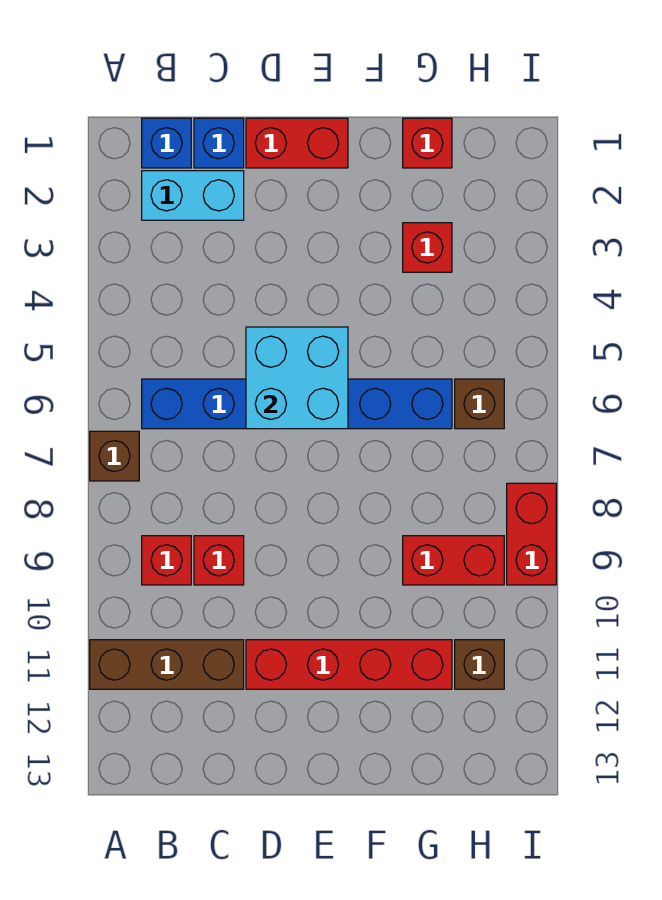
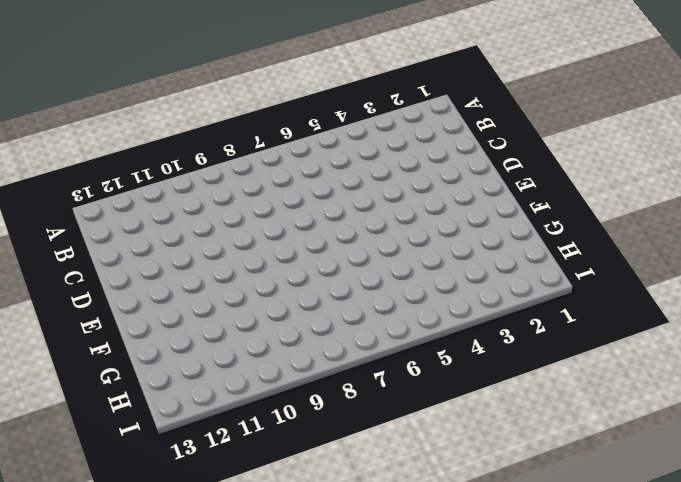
none -> brown brick A7 level 1
none -> brown brick A11:C11 level 1
none -> blue brick B1 level 1

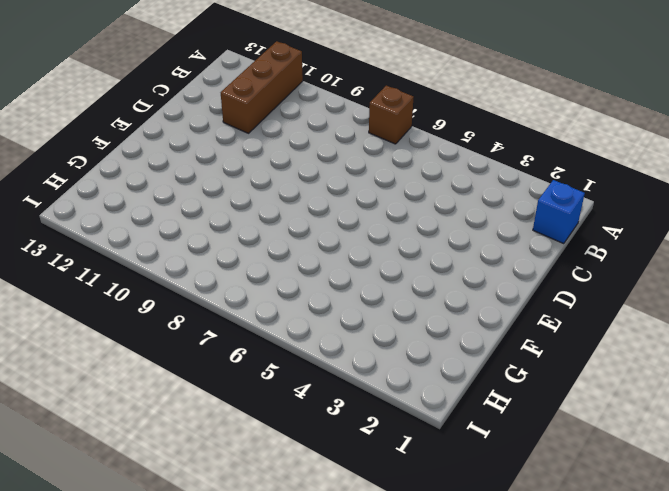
none -> cyan brick B2:C2 level 1
none -> blue brick B6:G6 level 1
none -> red brick B9 level 1

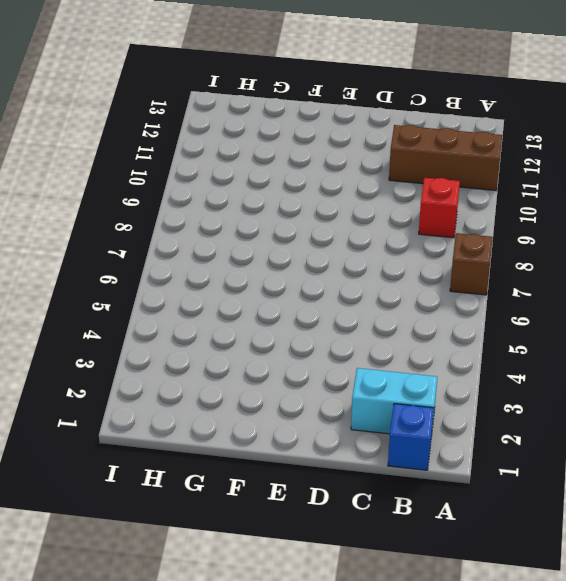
none -> blue brick B6:G6 level 1
none -> blue brick C1 level 1
none -> red brick C9 level 1

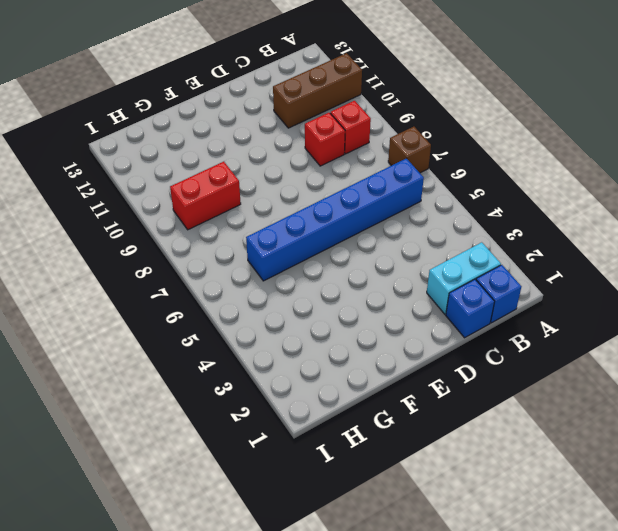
none -> red brick D1:E1 level 1
none -> red brick D11:G11 level 1
none -> red brick G1 level 1

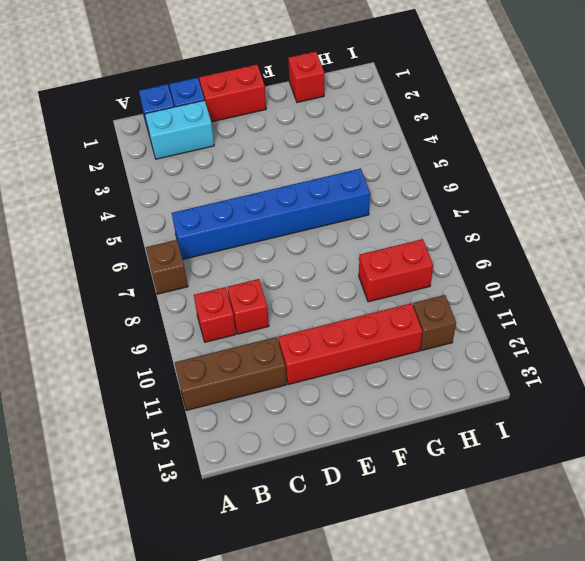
none -> red brick G3 level 1
none -> brown brick H6 level 1
none -> red brick I8:I9 level 1

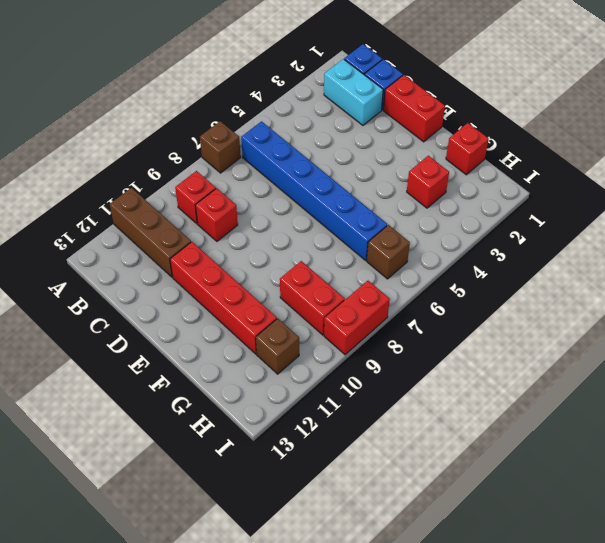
none -> cyan brick D5:E6 level 2

